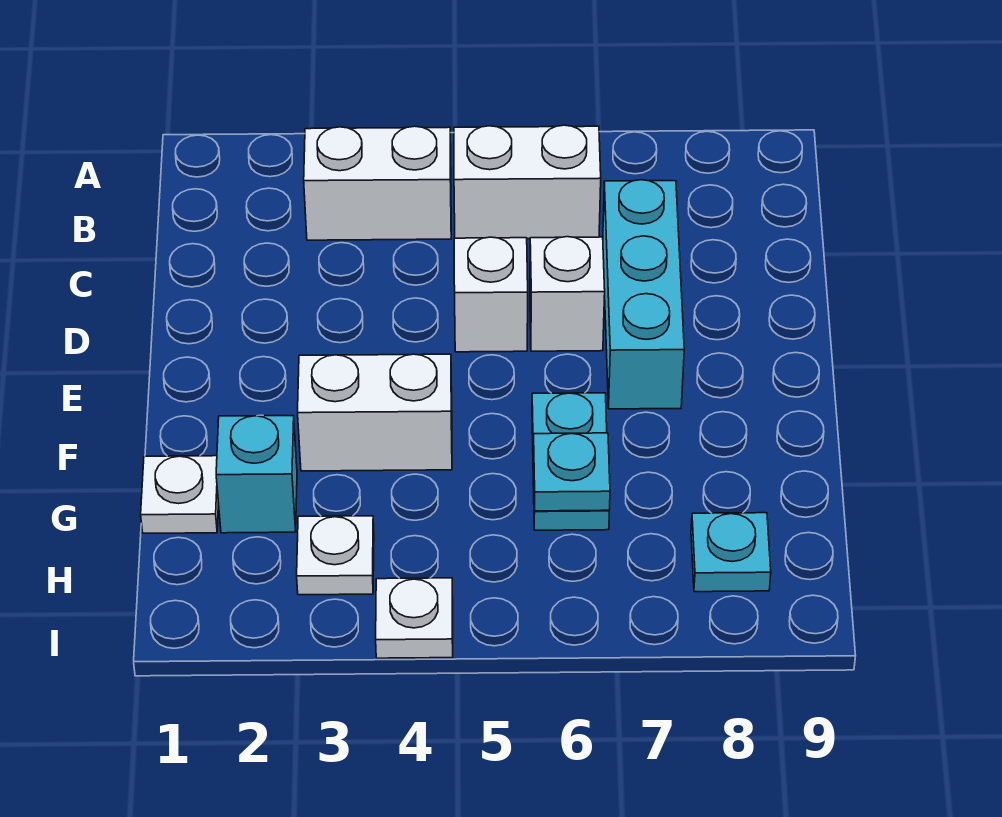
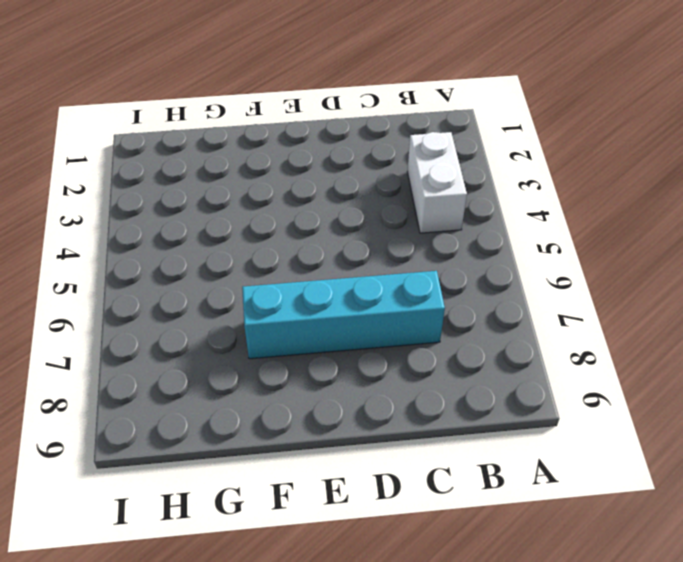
cyan brick C7:F7 level 1 -> cyan brick C7:E7 level 1
none -> white brick B5:B6 level 1
none -> white brick D5 level 1
none -> white brick D6 level 1

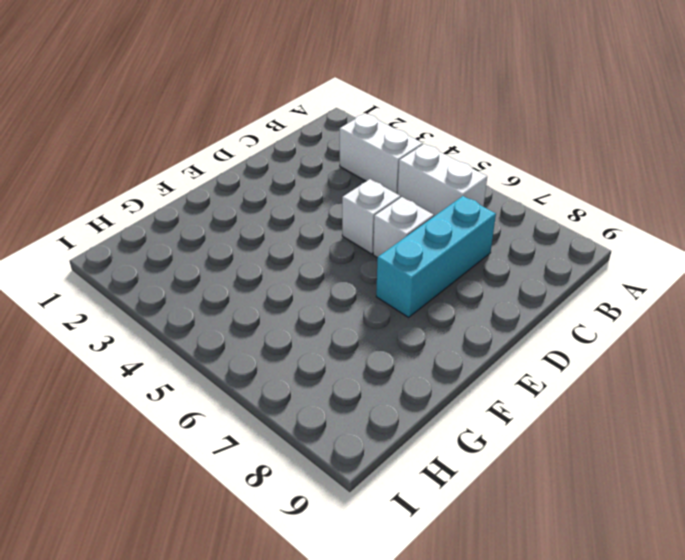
none -> white brick F3:F4 level 1
none -> cyan plate F6:G6 level 1
none -> white plate G1 level 1

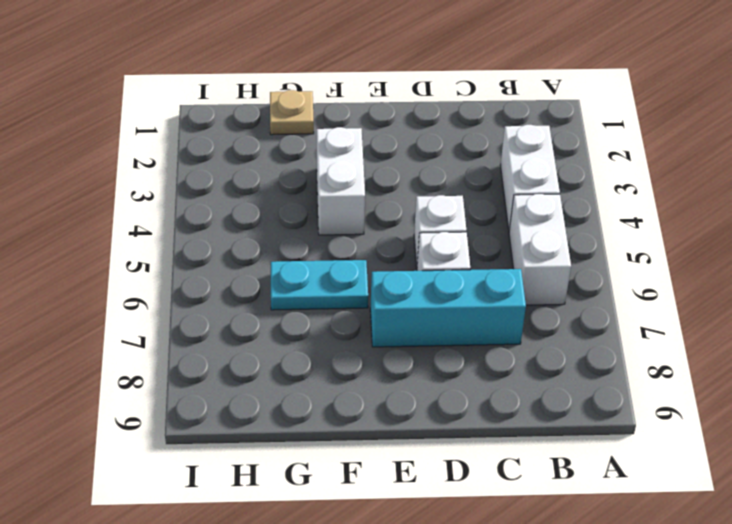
tan plate G1 level 1 -> white plate G1 level 1
none -> cyan brick G2 level 1
none -> white plate H3 level 1
none -> cyan plate H8 level 1

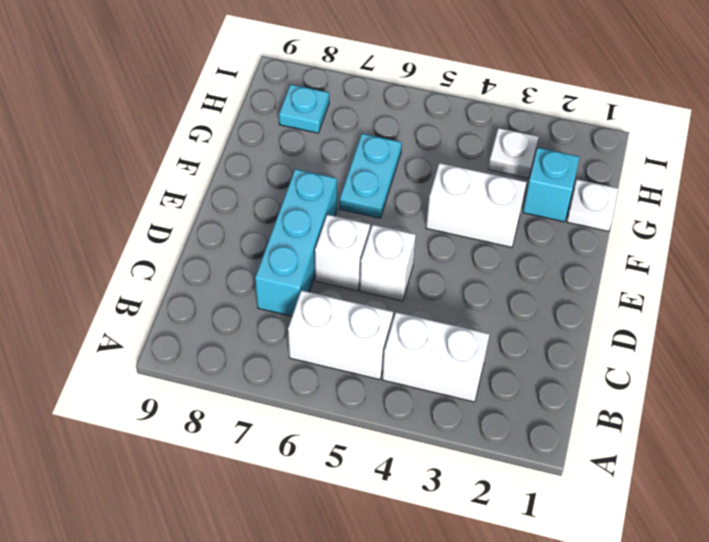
none -> white plate I4 level 1
none -> cyan plate G6 level 2

